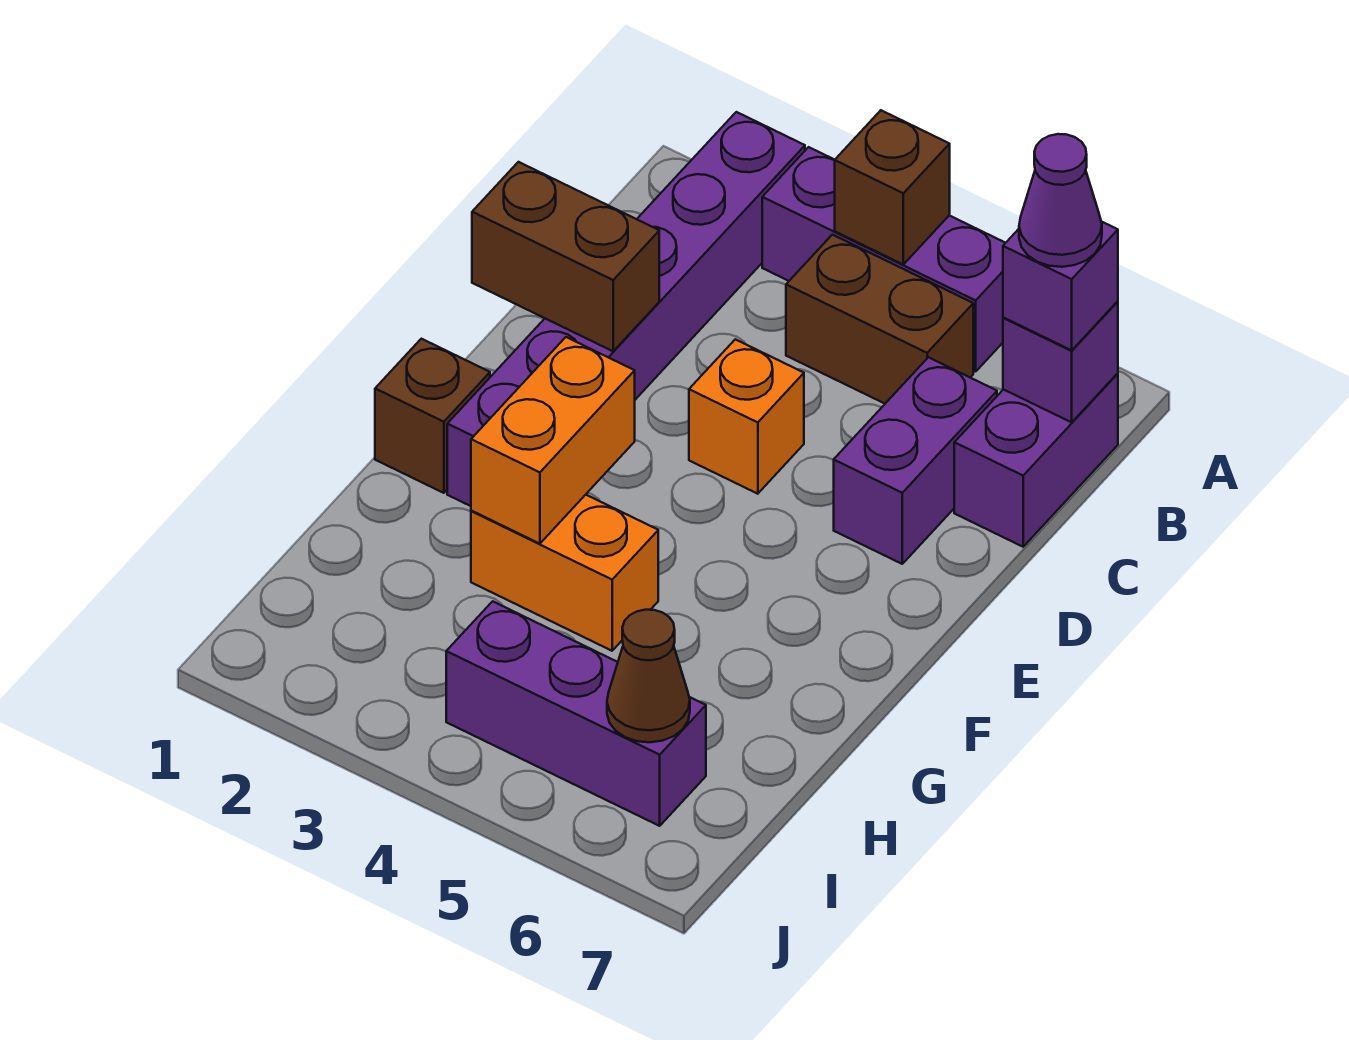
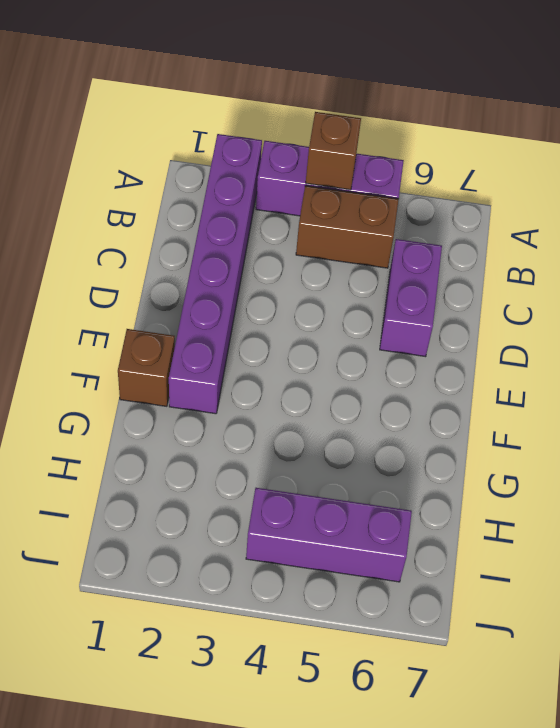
none -> purple brick B7:C7 level 1
none -> orange brick D4 level 1
none -> orange brick G3:G4 level 1

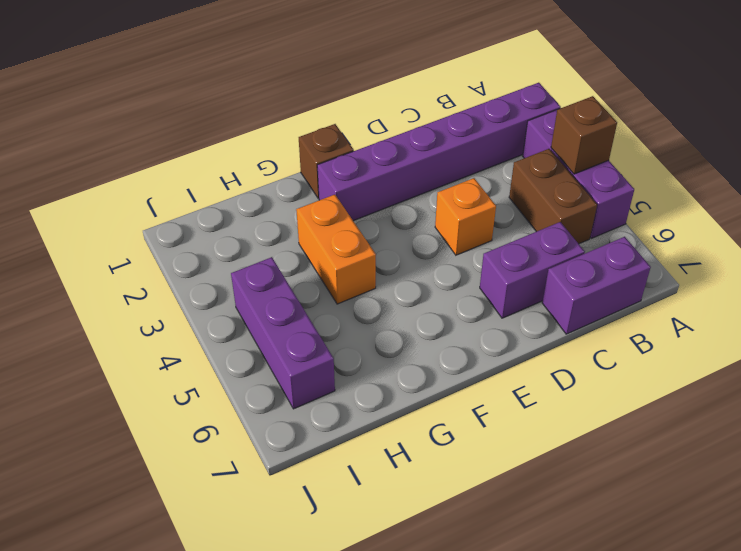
none -> purple brick B7 level 2
none -> brown brick D1:D2 level 2
none -> orange brick F3:G3 level 2

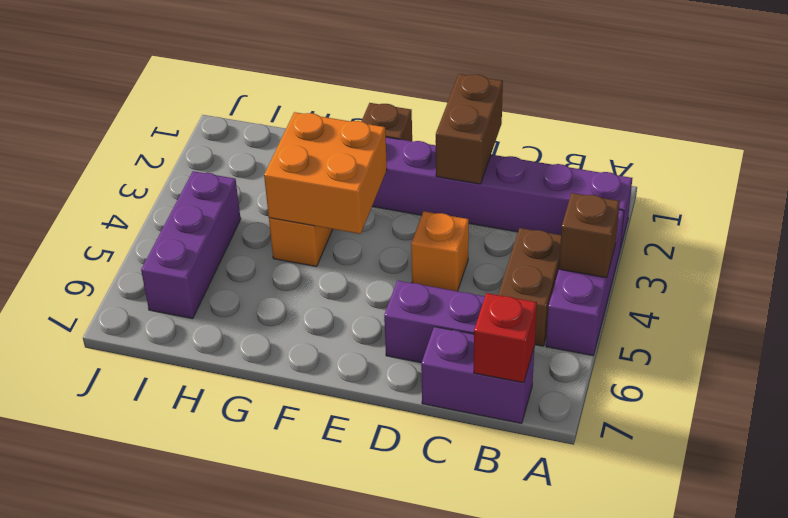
red brick B7 level 2 -> purple brick B7 level 2
orange brick F3:G4 level 2 -> orange brick F3:G3 level 2
none -> brown cone I6 level 2
none -> purple brick B7 level 3
none -> purple cone B7 level 4

